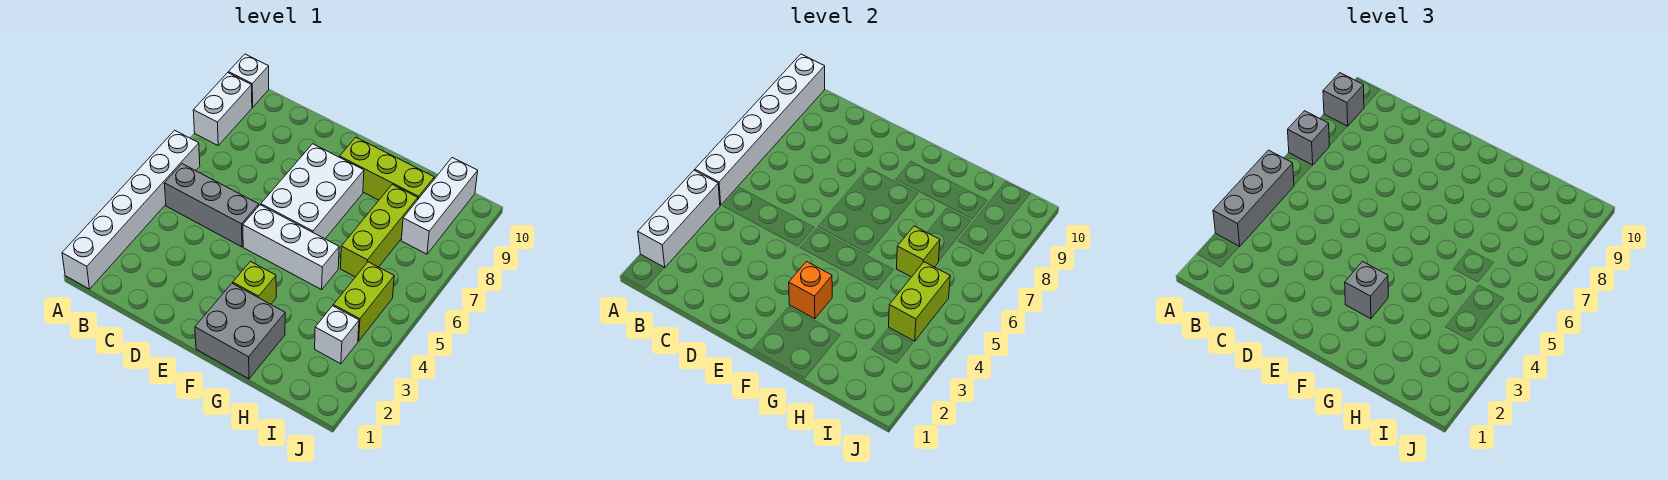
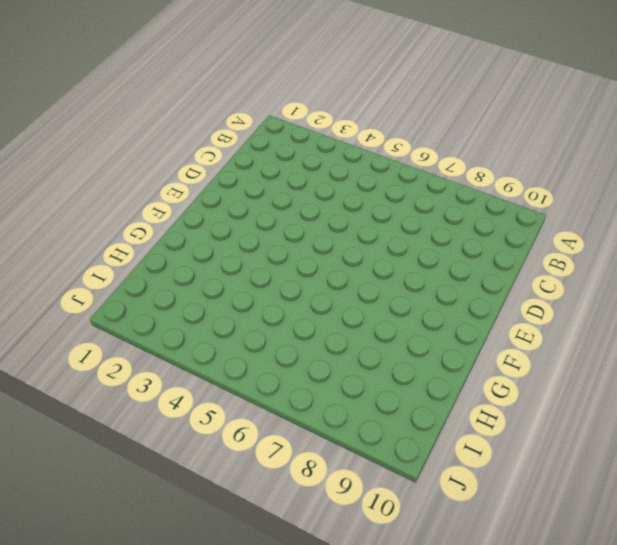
none -> white brick A1:A6 level 1
none -> white brick A8:A9 level 1
none -> white brick A10 level 1

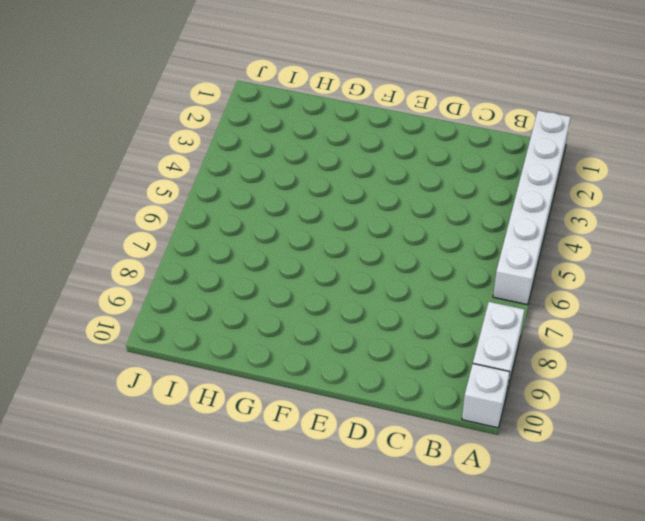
none -> grey brick B5:D5 level 1
none -> white brick E5:G5 level 1
none -> white brick E6:F8 level 1

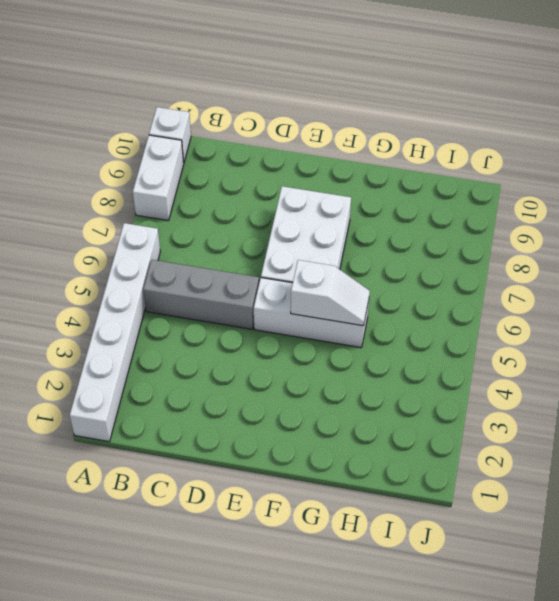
white slope F5:G5 level 2 top F -> none
none -> grey brick F1:G2 level 1
none -> lime brick F3 level 1
none -> lime brick F9:H9 level 1

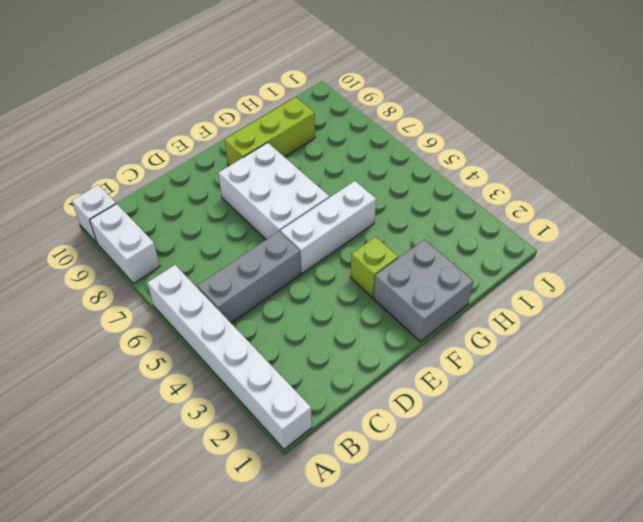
none -> lime brick H6:H8 level 1
none -> white brick I3 level 1
none -> lime brick I4:I5 level 1

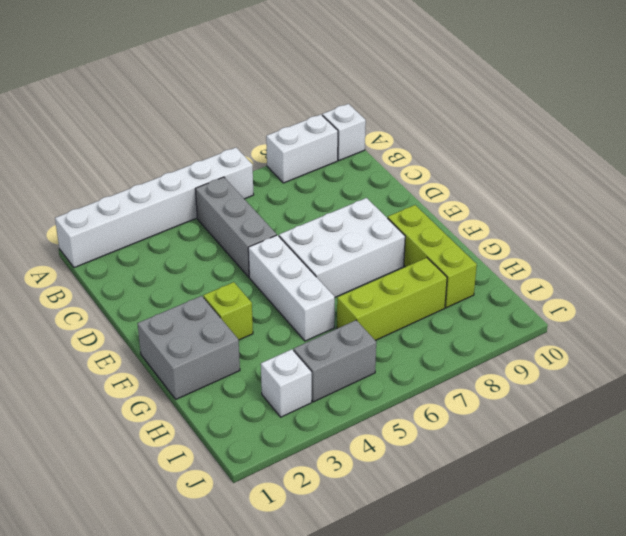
grey brick I4:I5 level 1 -> lime brick I4:I5 level 1
none -> white brick I8:I10 level 1
none -> white brick A2:A4 level 2
none -> white brick A5:A10 level 2

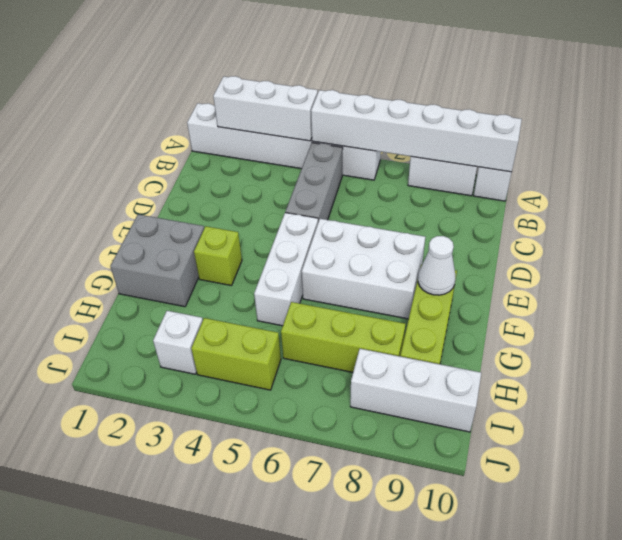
white cone F9 level 2 -> none
none -> orange brick F3 level 2
none -> lime brick H6 level 2
none -> lime brick I4:I5 level 2

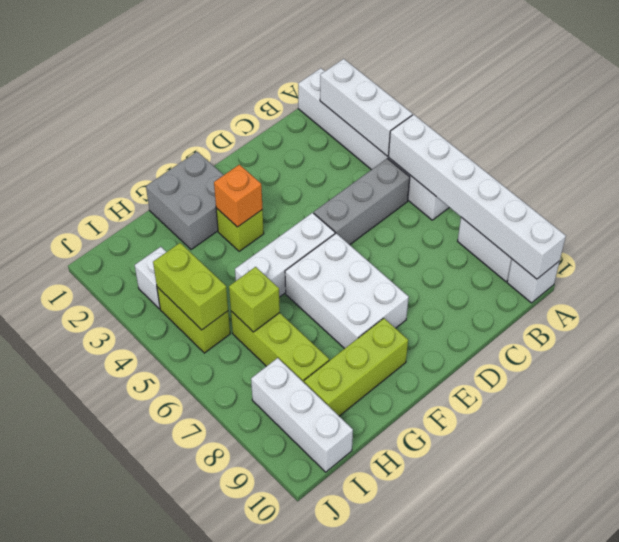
none -> grey brick A3:A5 level 3
none -> grey brick A7 level 3
none -> grey brick A9 level 3

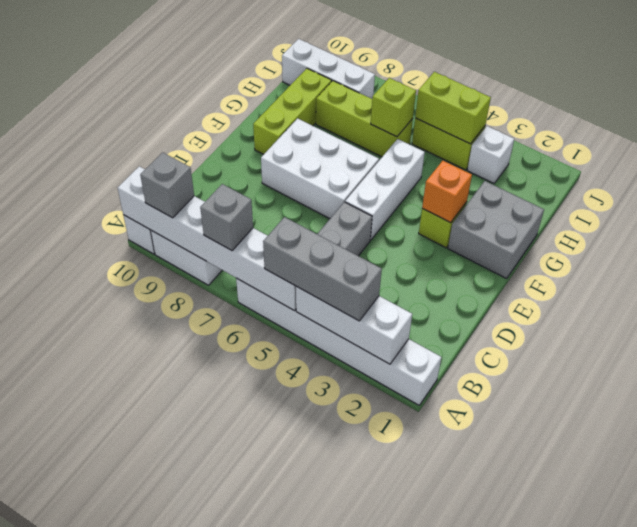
none -> grey brick F3 level 3

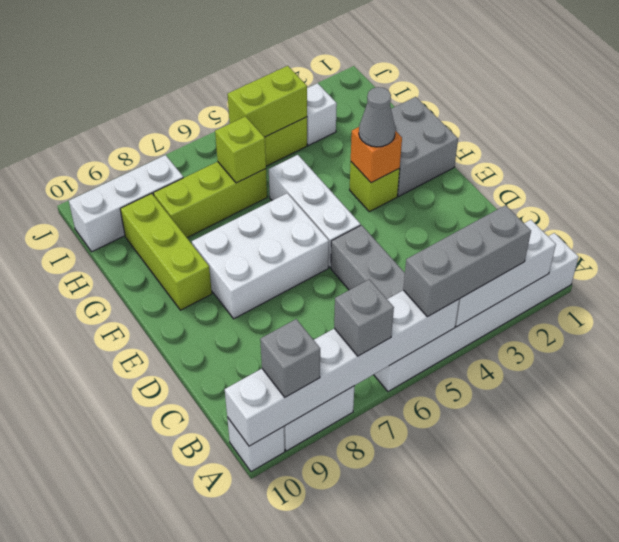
grey cone F3 level 3 -> grey brick F3 level 3

